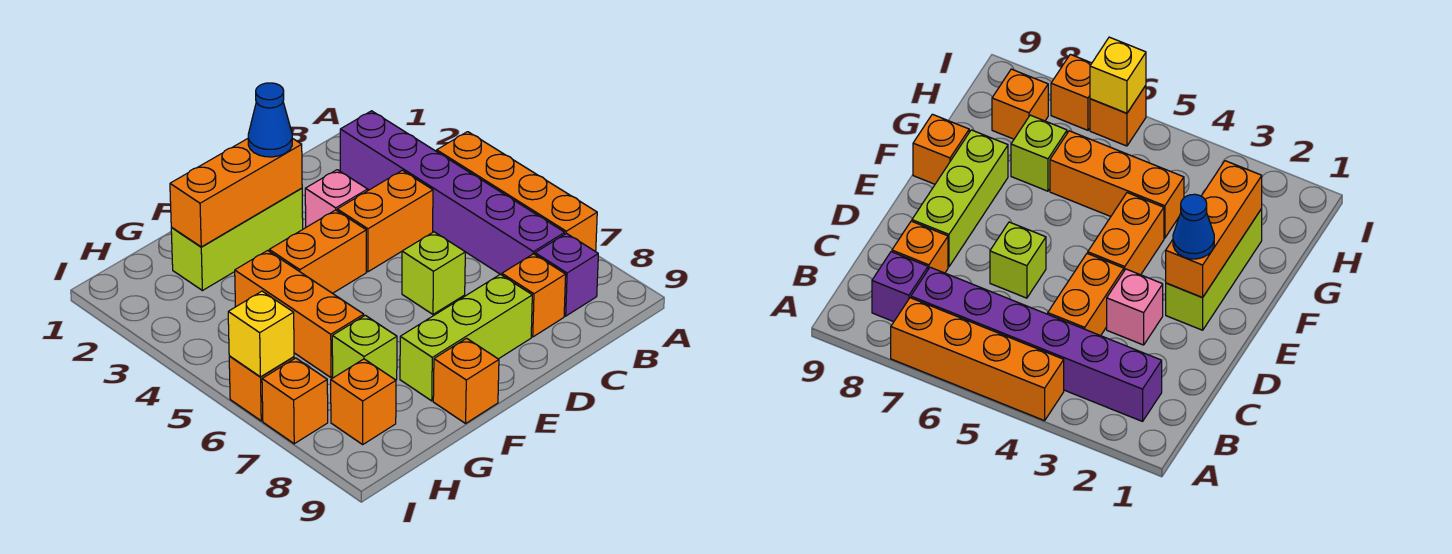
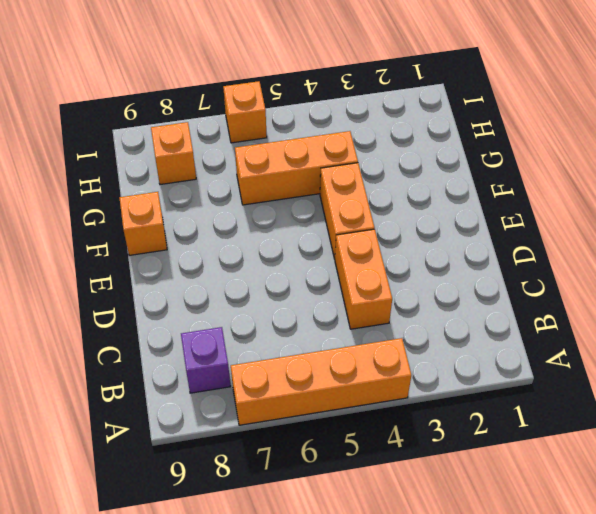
none -> purple brick B2:B7 level 1
none -> orange brick C8 level 1
none -> pink brick D3 level 1

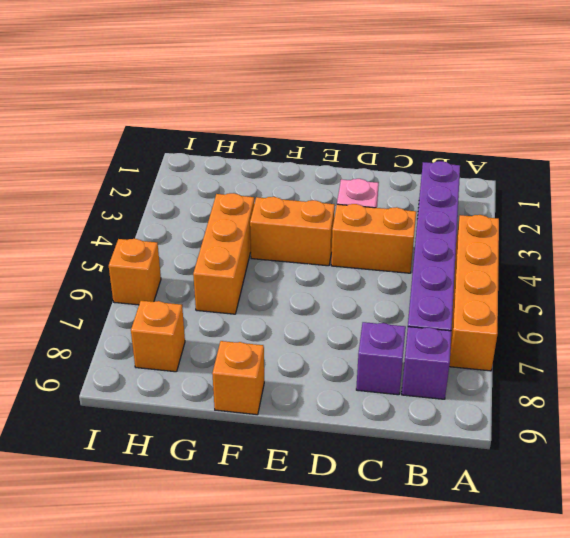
purple brick C8 level 1 -> orange brick C8 level 1
none -> lime brick D6 level 1
none -> lime brick D8:F8 level 1
none -> lime brick E2:G2 level 1

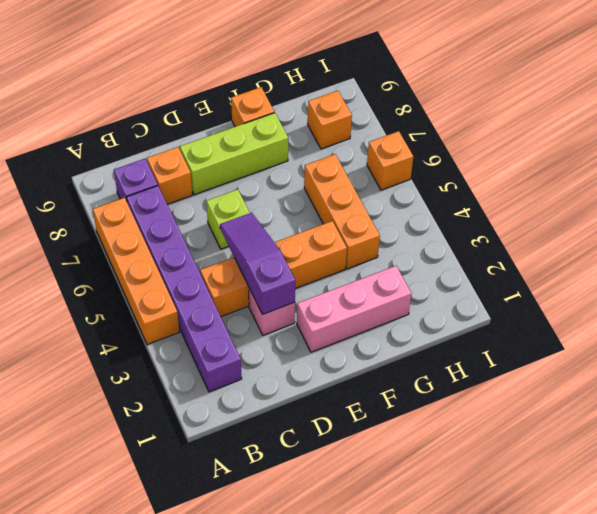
purple slope D3:D5 level 2 top 3 -> none
pink brick E2:G2 level 1 -> lime brick E2:G2 level 1
none -> lime brick G7 level 1
none -> orange brick I7 level 1
none -> orange brick E2:G2 level 2

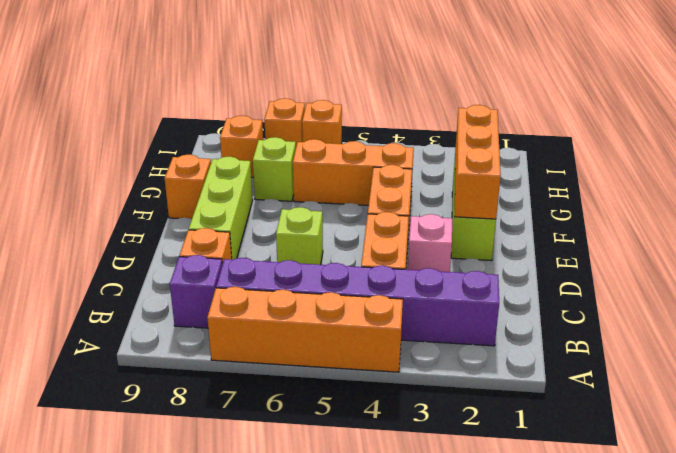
none -> yellow brick I6 level 2
none -> blue cone E2 level 3

